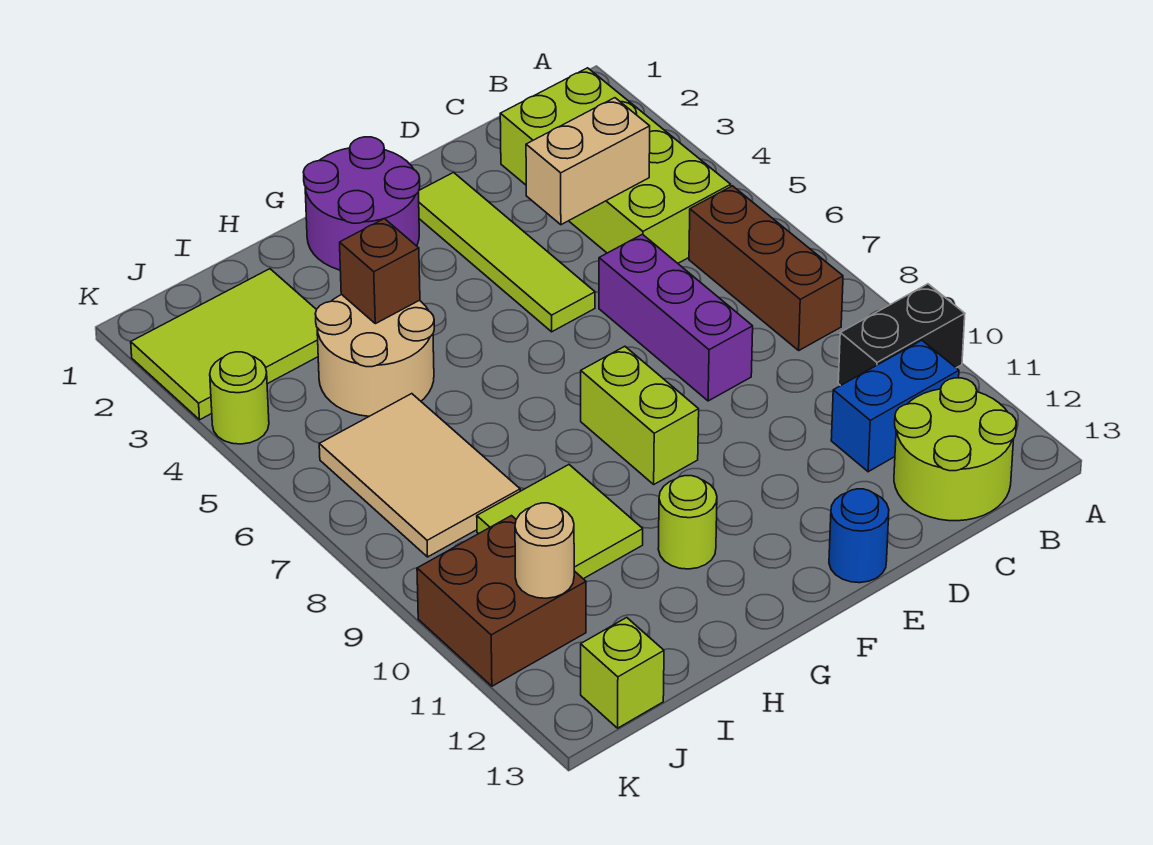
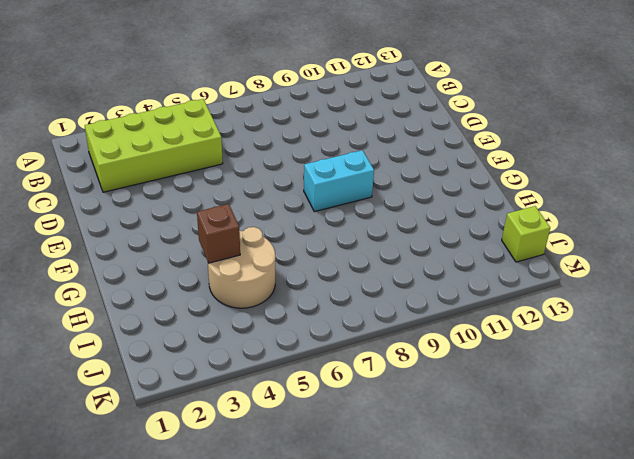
cyan brick F8:F9 level 1 -> lime brick F8:F9 level 1
none -> black brick A10:B10 level 1
none -> brown brick B6:B8 level 1
none -> blue brick B11:C11 level 1

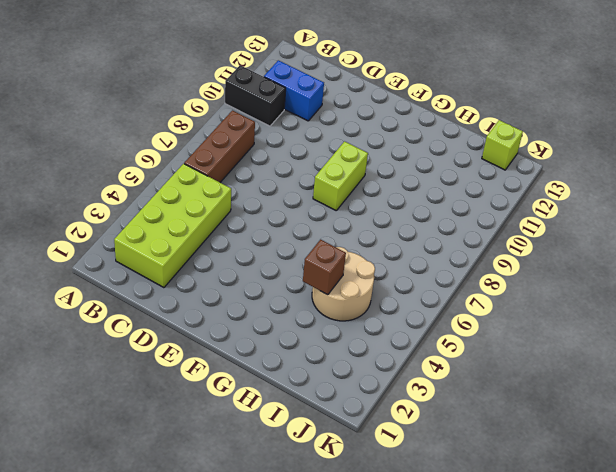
none -> lime round brick B12:C13 level 1
none -> purple brick D6:D8 level 1
none -> lime tile E2:E5 level 1

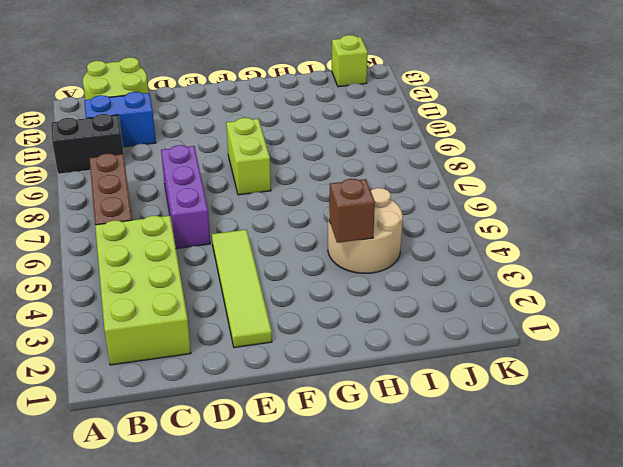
none -> blue round brick E13 level 1
none -> purple round brick F1:G2 level 1
none -> lime round brick G11 level 1

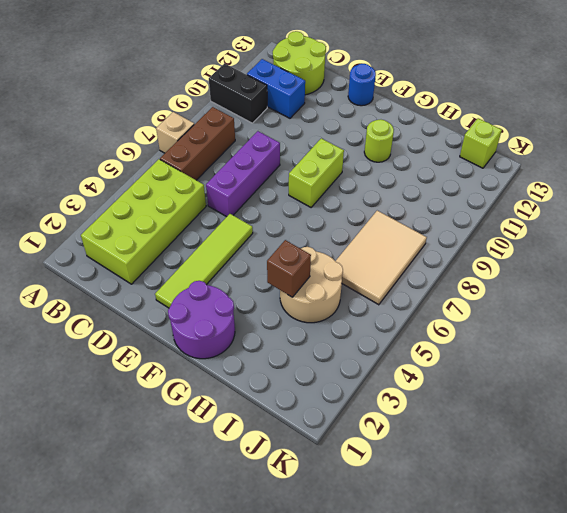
tan brick A7 level 1 -> none
none -> lime tile H9:I10 level 1
none -> lime tile I2:K3 level 1
none -> brown brick J10:K11 level 1

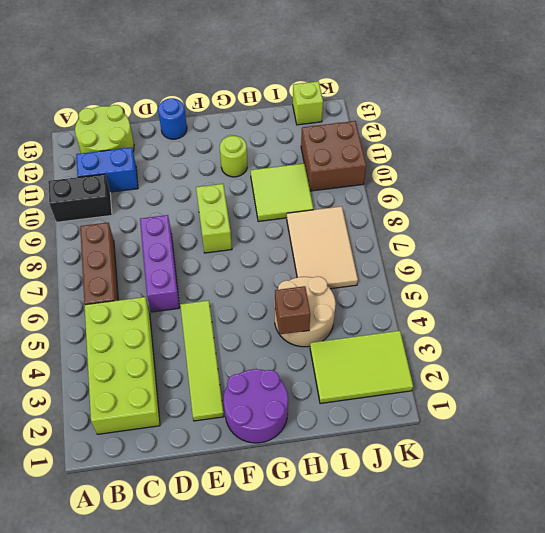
none -> lime round brick K4 level 1
none -> tan brick C4:D4 level 2
none -> tan round brick J11 level 2

